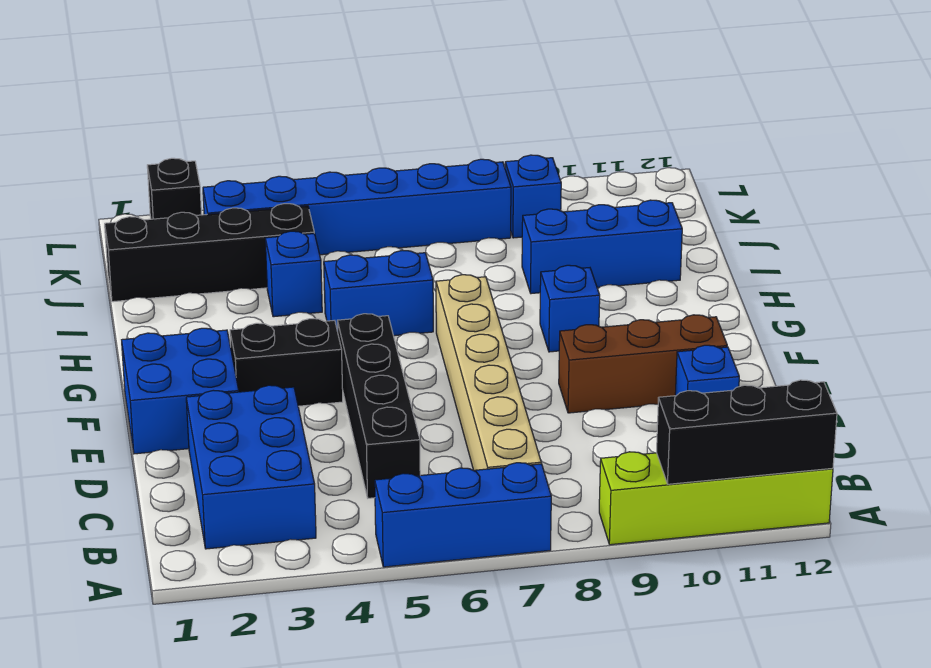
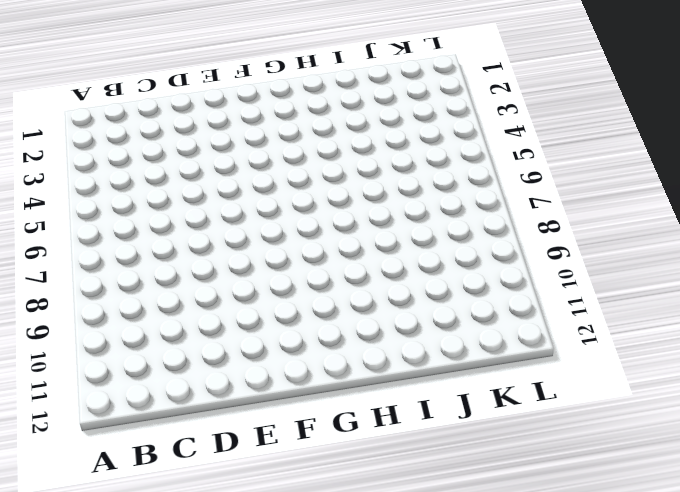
none -> blue brick A5:A7 level 1
none -> lime brick A9:A12 level 1
none -> blue brick B2:D3 level 1

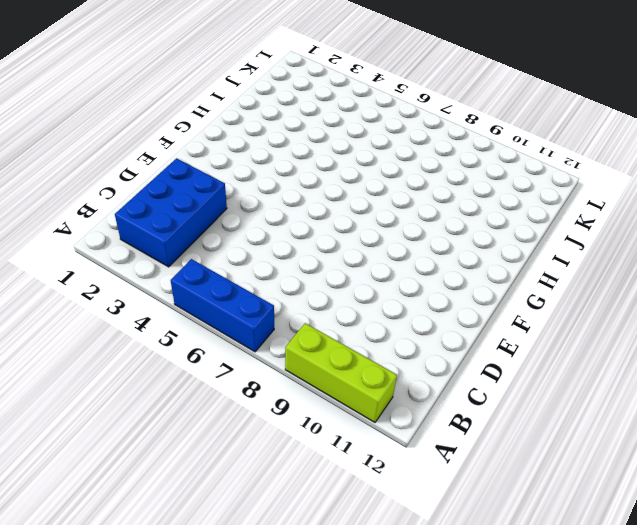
lime brick A9:A11 level 1 -> lime brick A9:A12 level 1
none -> tan brick B7:G7 level 1
none -> black brick C5:F5 level 1
none -> blue brick D11 level 1

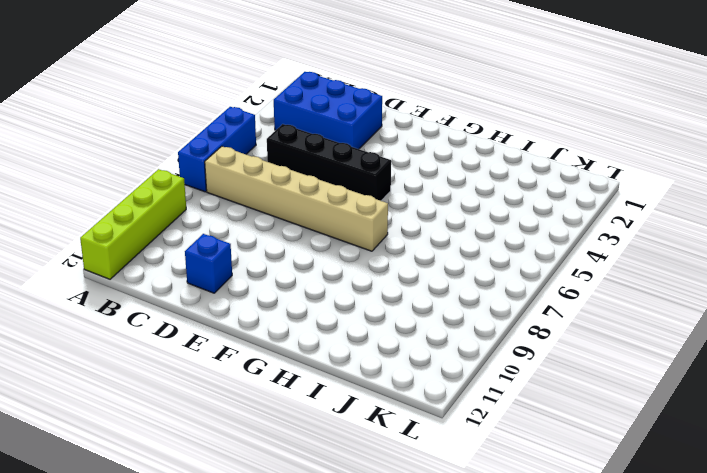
none -> blue brick E1:F2 level 1
none -> brown brick E9:E11 level 1
none -> black brick F3:F4 level 1

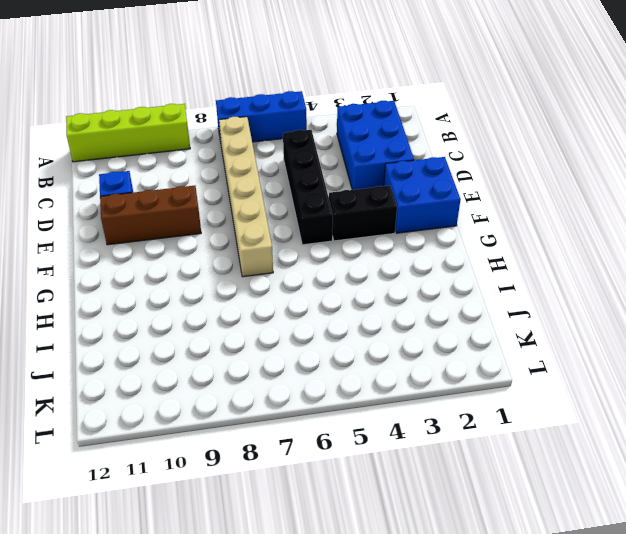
none -> blue brick G9 level 1
none -> blue brick H5:H6 level 1
none -> blue brick I4 level 1

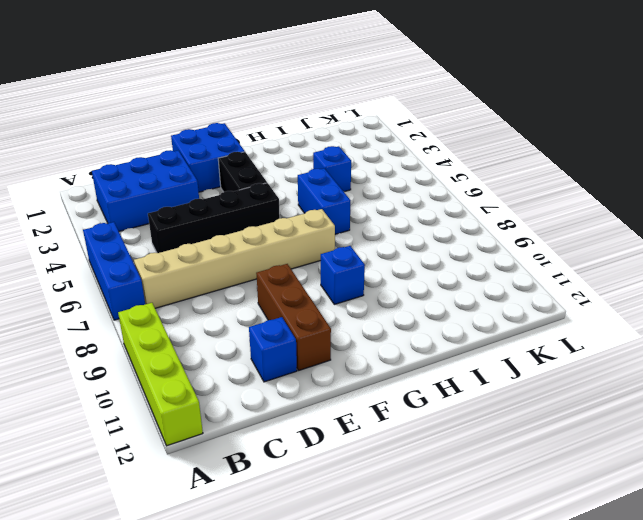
none -> blue brick I9:I11 level 1
none -> black brick J1:J4 level 1
none -> blue brick K3:K8 level 1

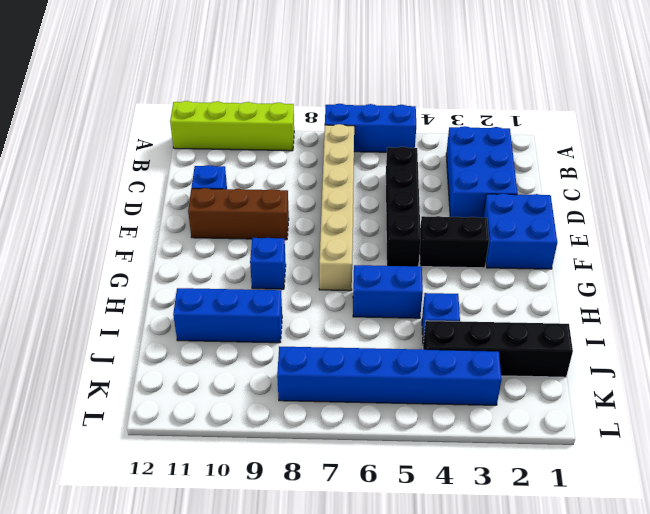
none -> blue brick K9 level 1
none -> black brick L2 level 1
none -> black brick A10:A12 level 2

